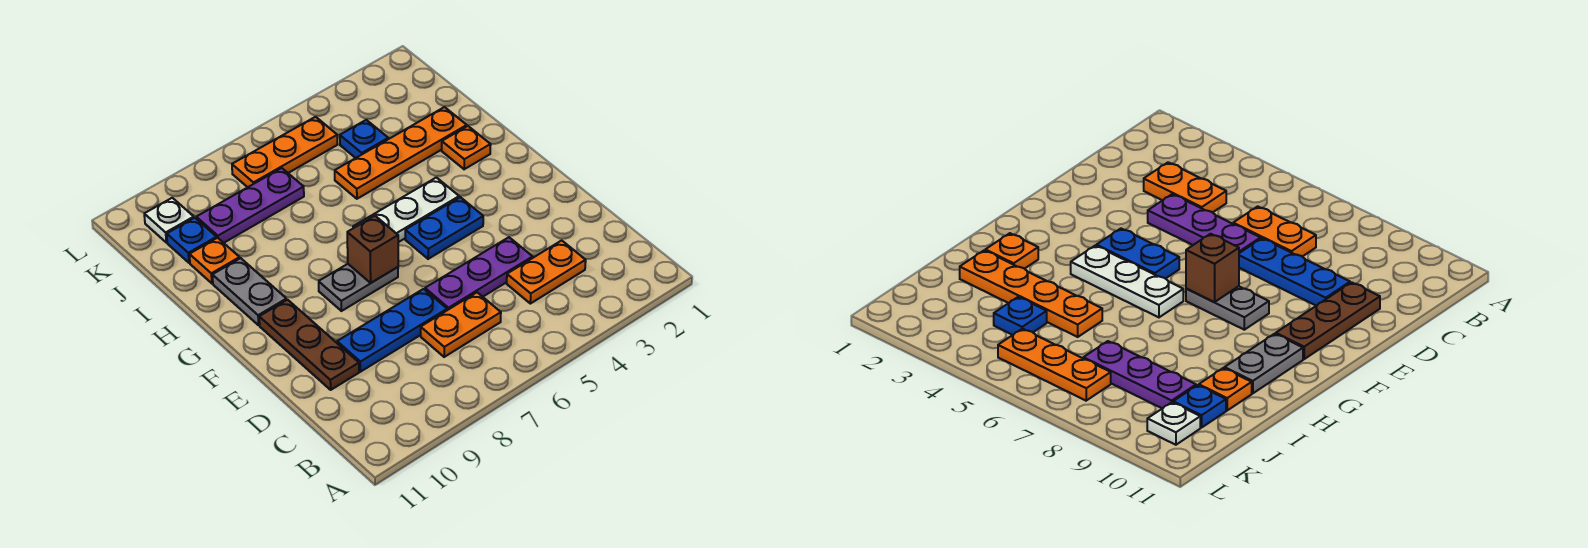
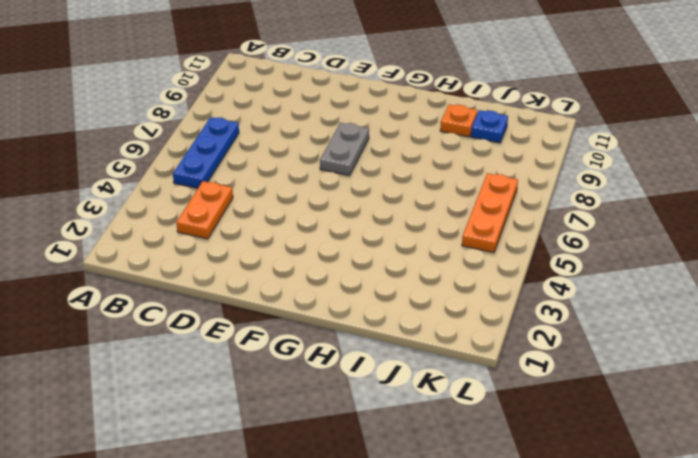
blue plate B5:B7 level 1 -> blue plate D7:D9 level 1
none -> orange plate C6:C7 level 1
none -> purple plate D4:D6 level 1
none -> brown plate D10:F10 level 1

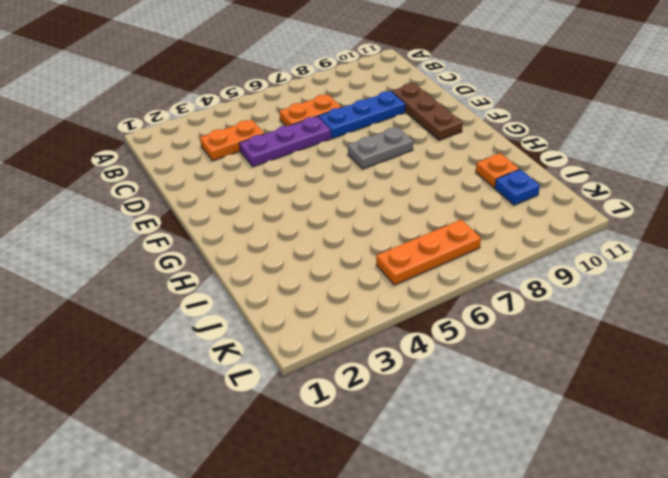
none -> blue plate F4:F5 level 1
none -> white plate G4:G6 level 1
none -> grey plate G10:H10 level 1

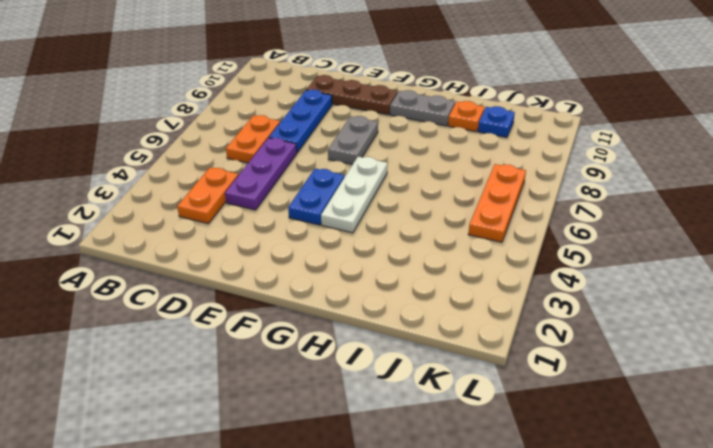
none -> orange plate H2 level 1
none -> orange plate I2:I5 level 1
none -> blue plate J4 level 1

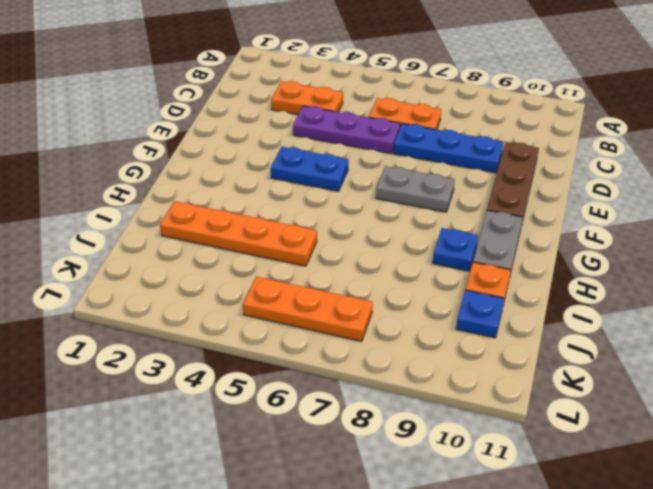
blue plate H9 level 1 -> blue plate J4 level 1
none -> white plate G4:G6 level 1
none -> orange plate H2 level 1
none -> purple plate J7:J9 level 1

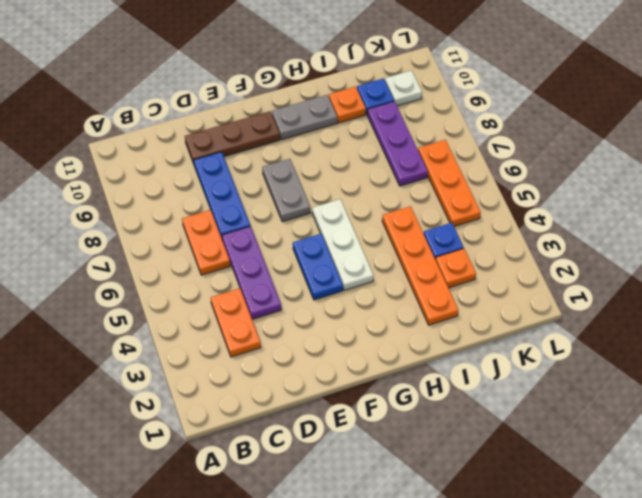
orange plate J3 level 1 -> orange plate H2 level 1
none -> brown brick F7 level 2

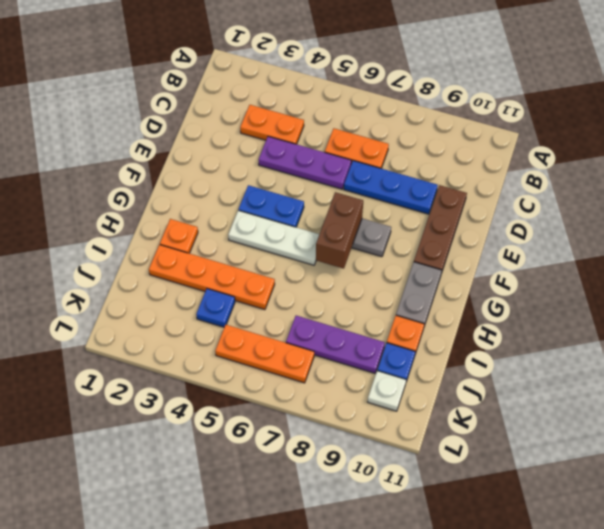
brown brick F7:G7 level 2 -> brown brick F7 level 2

